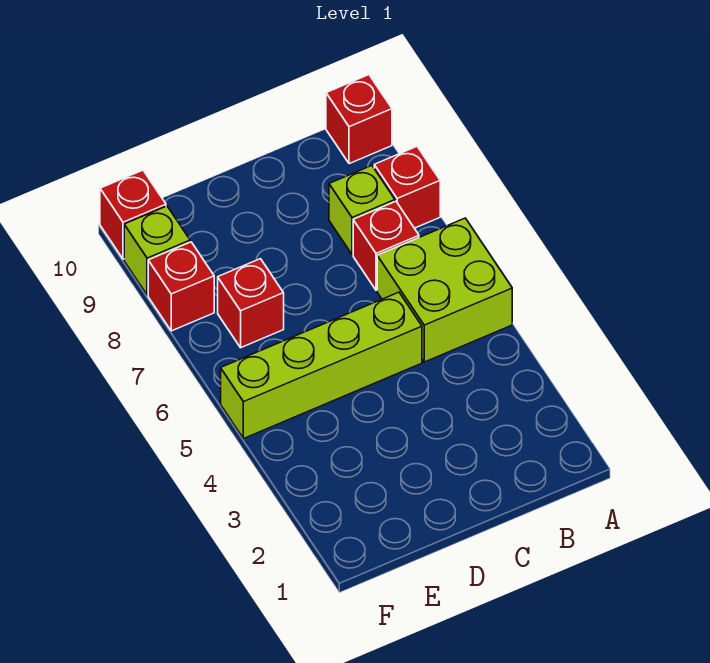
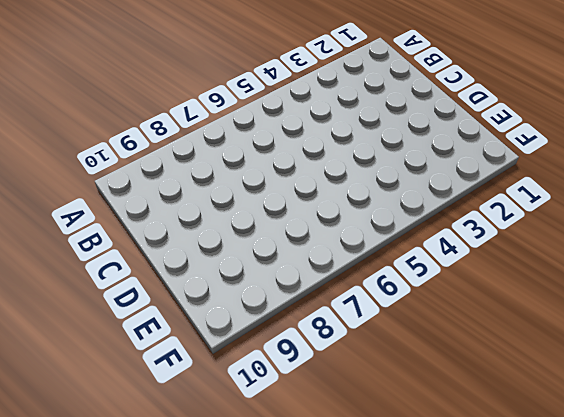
none -> lime brick A5:B6 level 1
none -> red brick A8 level 1

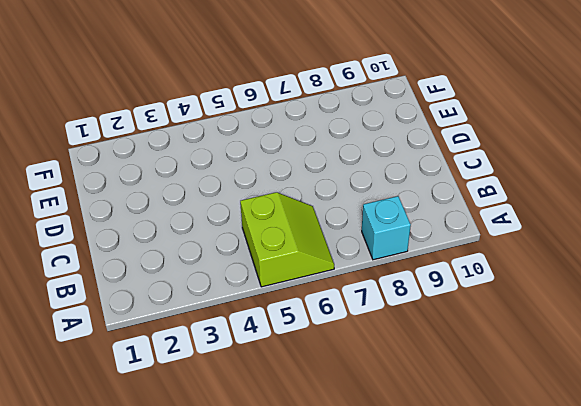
lime slope A5:B6 level 1 top 5 -> lime brick A5:B6 level 1
cyan brick A8 level 1 -> red brick A8 level 1
none -> red brick A10 level 1
none -> red brick B7 level 1

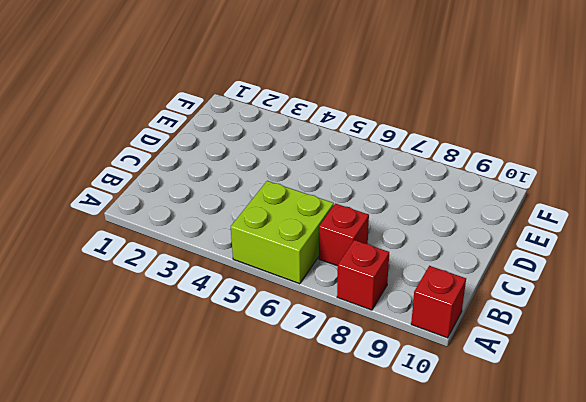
none -> lime brick B8 level 1
none -> lime brick C5:F5 level 1

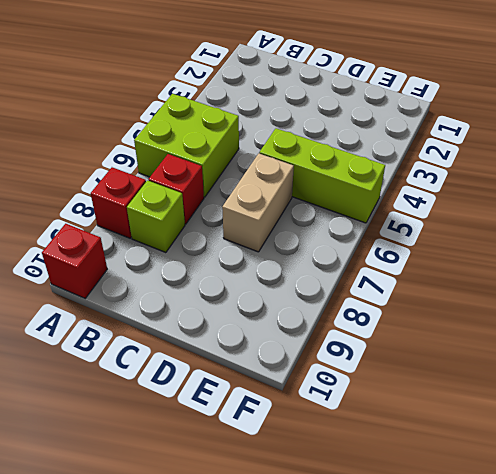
lime brick D5:F5 level 1 -> lime brick C5:F5 level 1
tan brick D6:D7 level 1 -> none
none -> red brick E7 level 1
none -> red brick F8 level 1

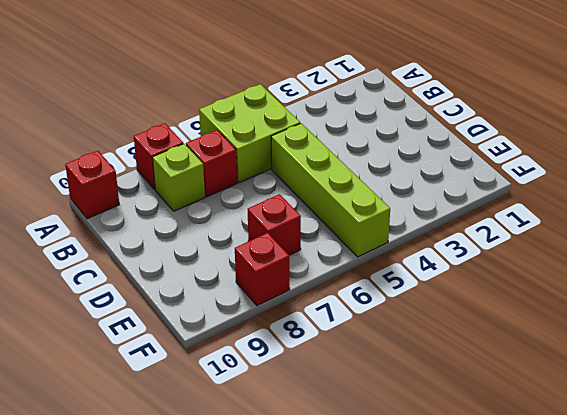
none -> lime brick F9 level 1
none -> red brick F10 level 1

